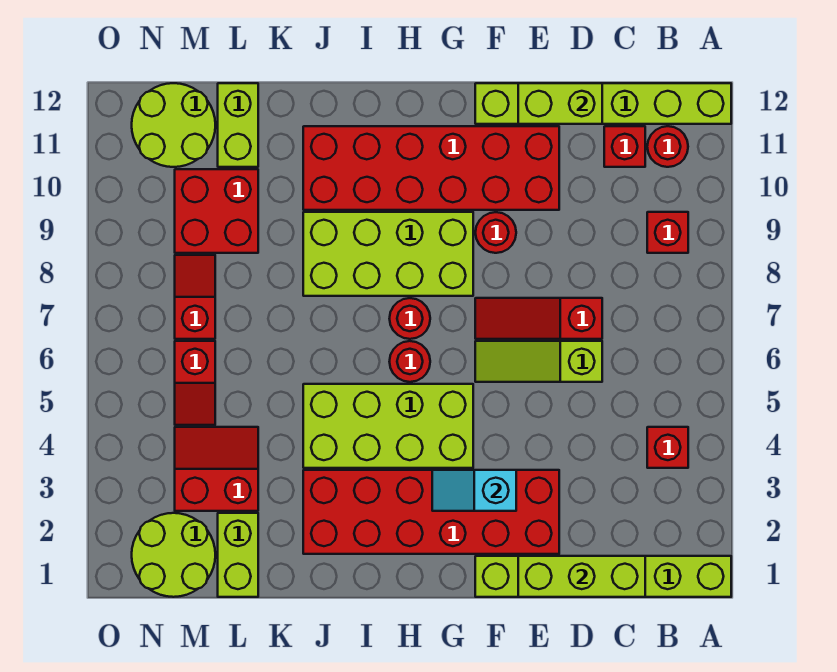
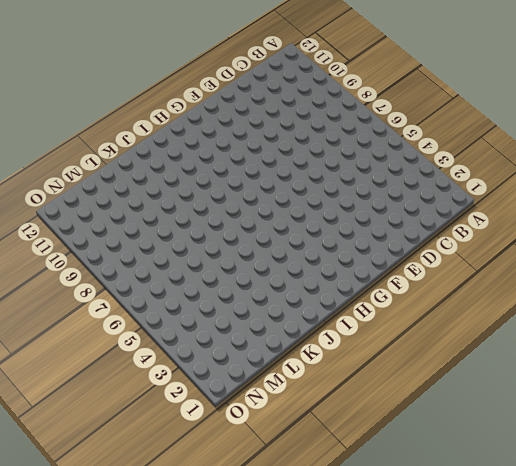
none -> lime brick A1:F1 level 1
none -> lime brick A12:F12 level 1
none -> red brick B4 level 1

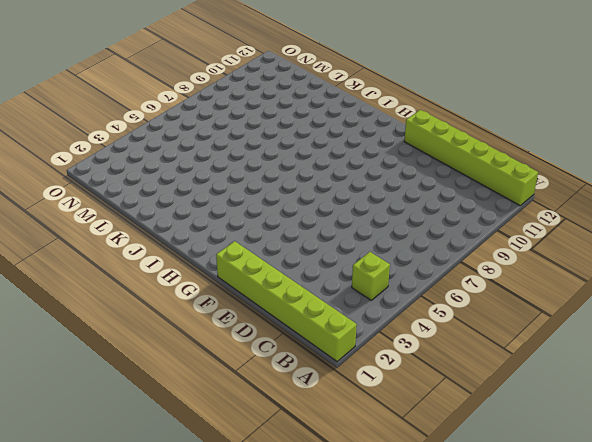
lime brick B4 level 1 -> red brick B4 level 1
none -> red brick B9 level 1
none -> red round brick B11 level 1
none -> red brick C11 level 1

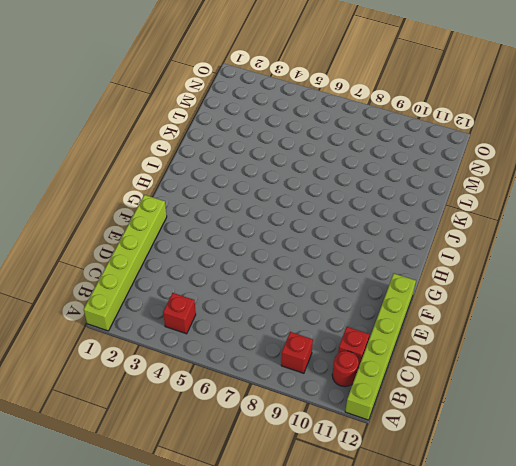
none -> lime slope D6:F6 level 1 top D
none -> red slope D7:F7 level 1 top D
none -> red brick E2:J3 level 1

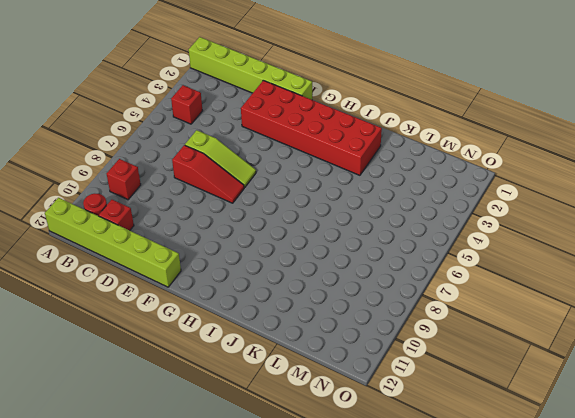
none -> red brick E10:J11 level 1
none -> red round brick F9 level 1
none -> lime brick G4:J5 level 1

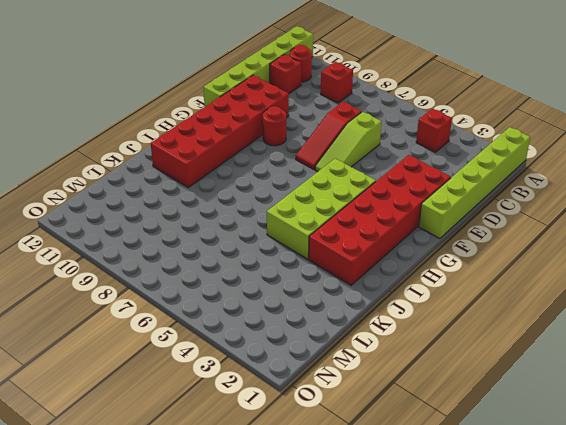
none -> lime brick G8:J9 level 1
none -> red round brick H6 level 1
none -> red round brick H7 level 1

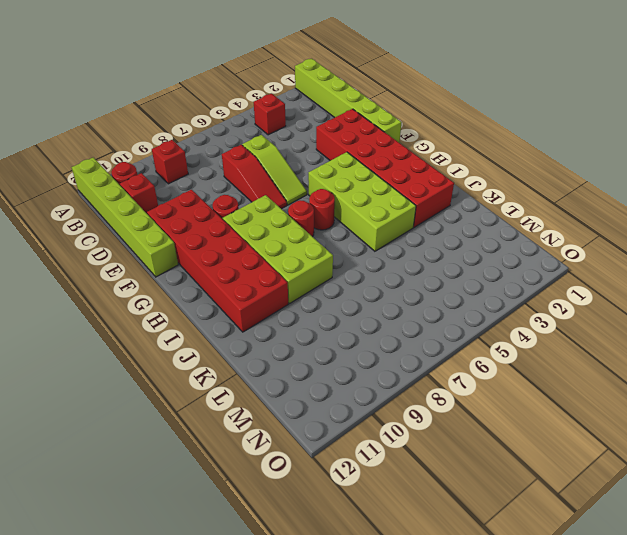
none -> lime brick L1:L2 level 1
none -> red slope L3:M4 level 1 top 3
none -> red brick L9:M10 level 1

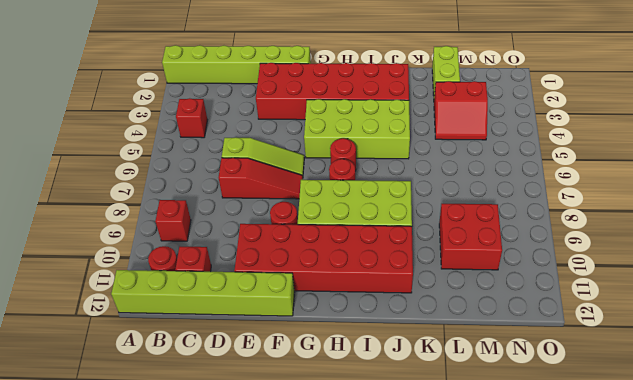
none -> lime brick L11:L12 level 1
none -> lime round brick M1:N2 level 1
none -> red slope M5:M6 level 1 top 6

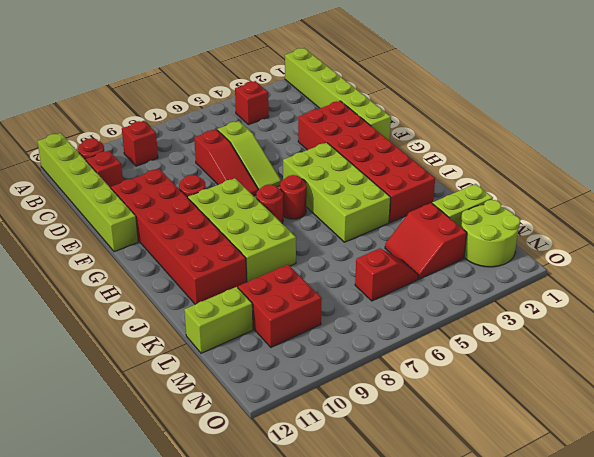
none -> red slope M7:M8 level 1 top 7
none -> lime round brick M11:N12 level 1
none -> lime brick C1:E1 level 2

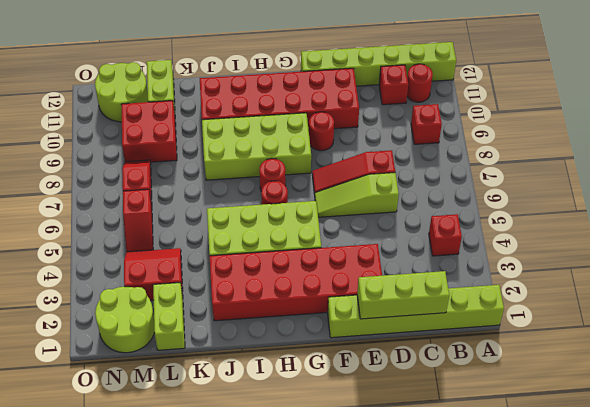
none -> lime brick D12:E12 level 2
none -> cyan slope F3:G3 level 2 top F

